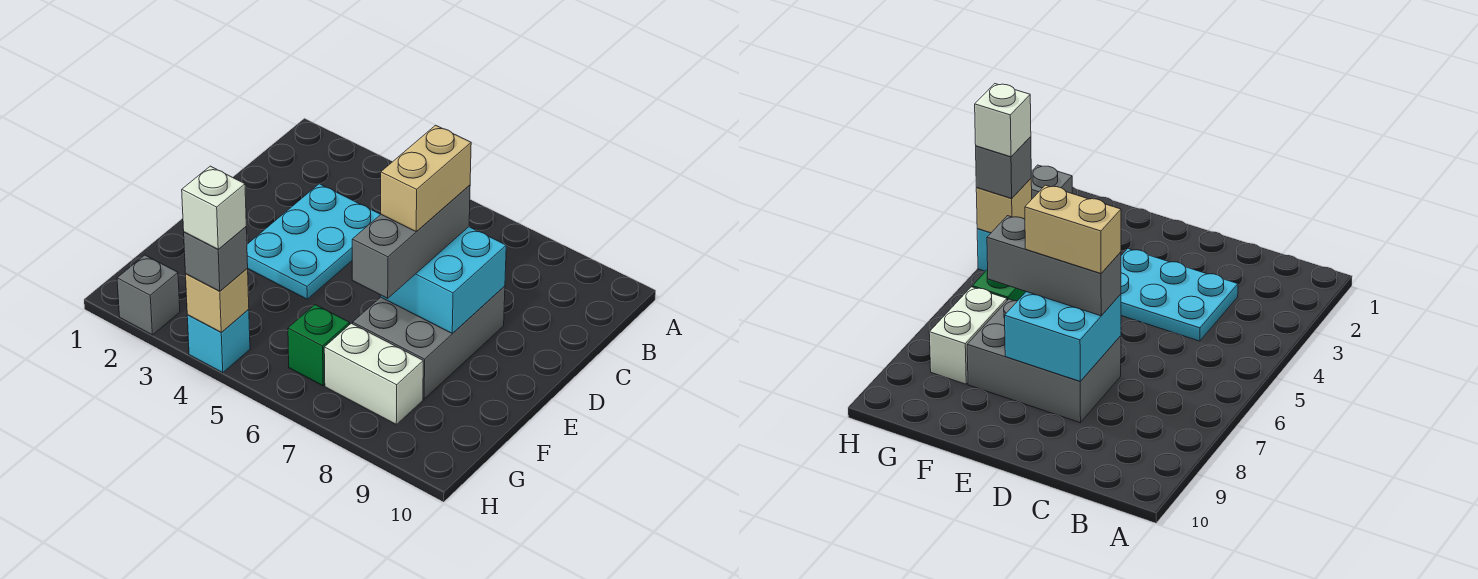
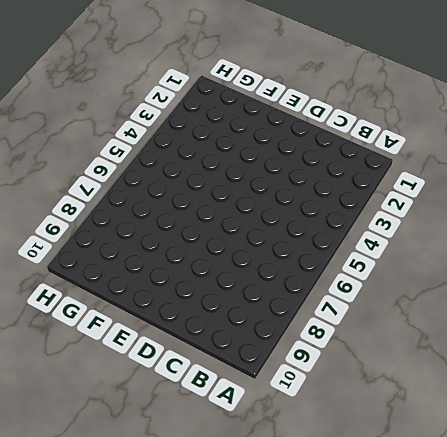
none -> cyan plate C3:E4 level 1
none -> grey brick D7:F8 level 1
none -> green brick G6 level 1

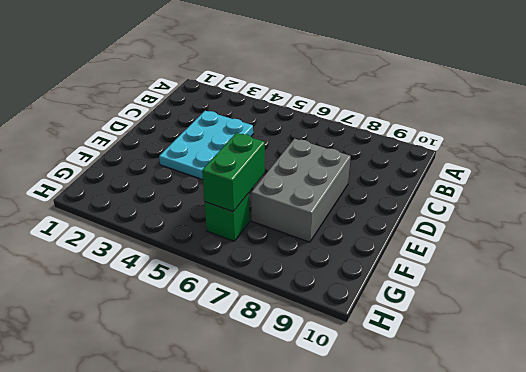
green brick F6:G6 level 2 -> none
none -> white brick G7:G8 level 1
none -> grey brick H2 level 1
none -> cyan brick H4 level 1

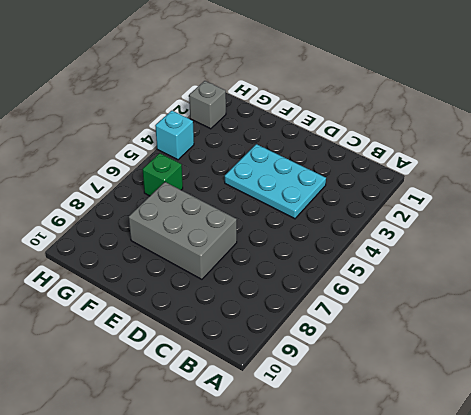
none -> white brick G7:G8 level 1
none -> cyan brick D7:E8 level 2
none -> tan brick H4 level 2

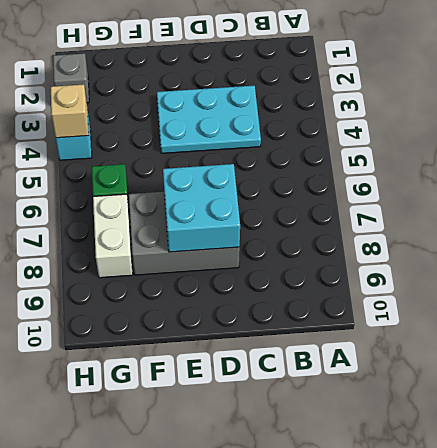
none -> grey brick D7:F7 level 3
none -> grey brick H4 level 3
none -> tan brick D7:E7 level 4

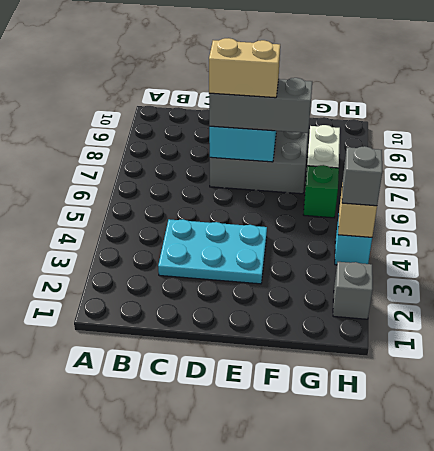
none -> white brick H4 level 4

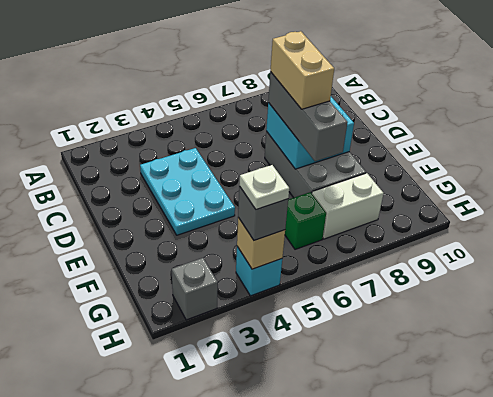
white plate H4 level 4 -> white brick H4 level 4

